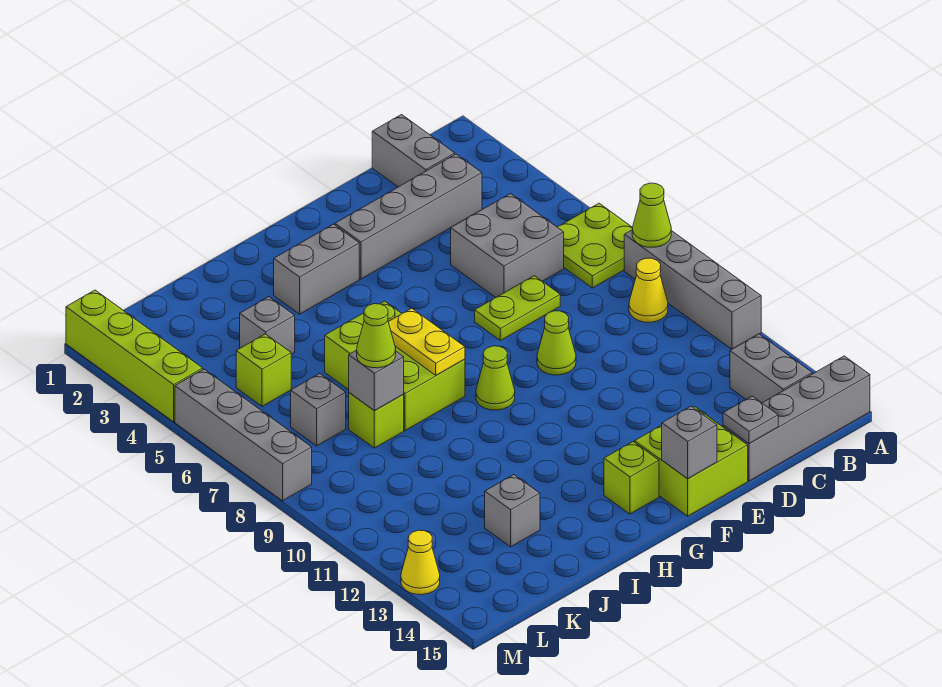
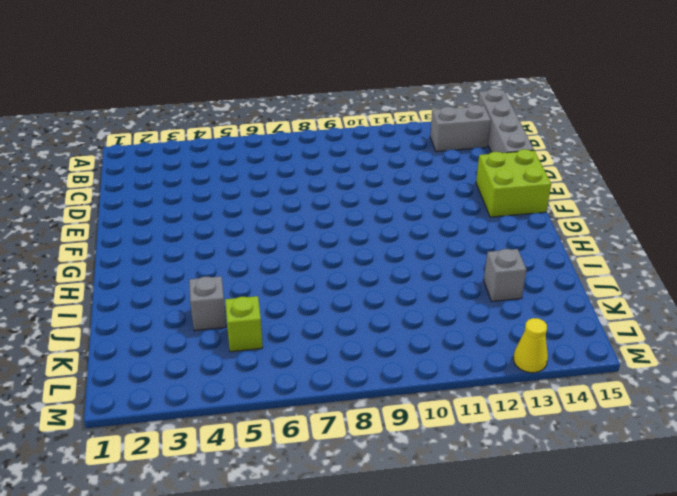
none -> lime plate A6:B7 level 1
none -> grey brick A8:A11 level 1
none -> yellow cone B9 level 1

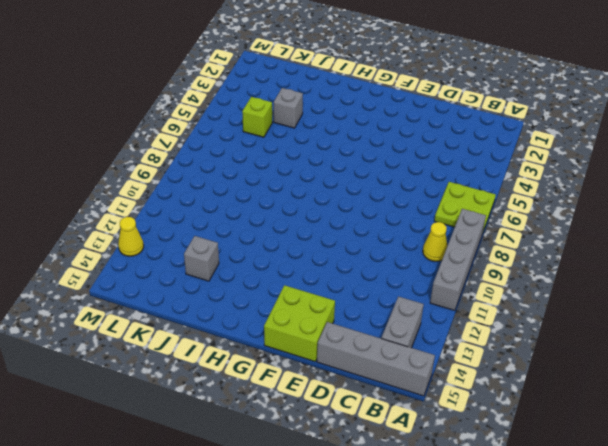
none -> grey brick C1:C2 level 1
none -> grey brick C3:F3 level 1
none -> grey brick C5:D6 level 1

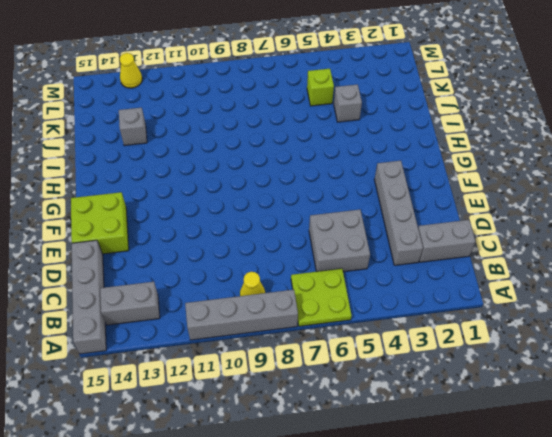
none -> lime plate D7:E7 level 1
none -> lime cone E9 level 1
none -> grey brick G3:H3 level 1

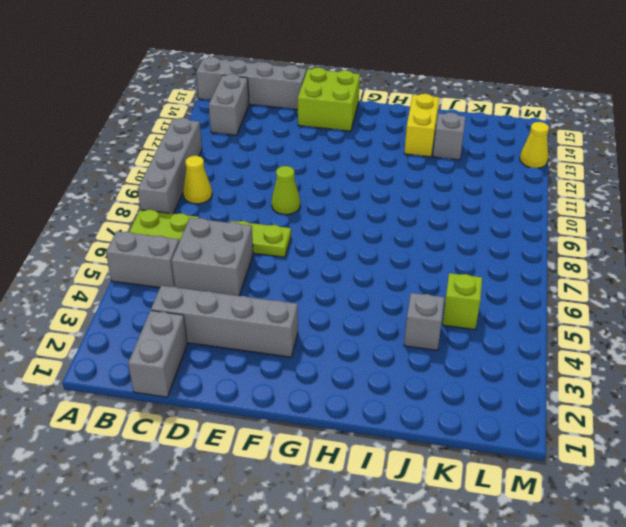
grey brick A5:B5 level 1 -> grey brick G3:H3 level 1
yellow brick I13:I14 level 1 -> none
none -> lime cone G9 level 1
none -> lime brick G14 level 1
none -> lime brick H6:I8 level 1

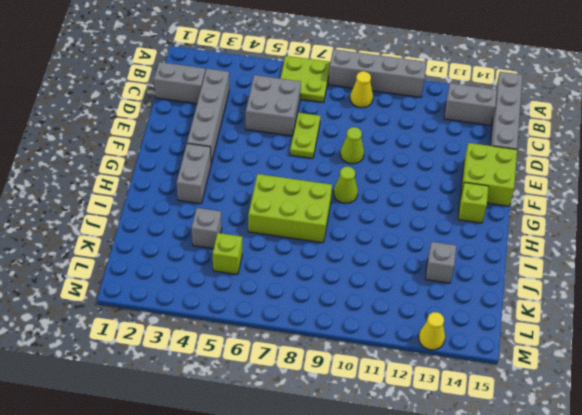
none -> lime brick J8 level 1
none -> grey brick K7 level 1
none -> lime brick M1:M4 level 1

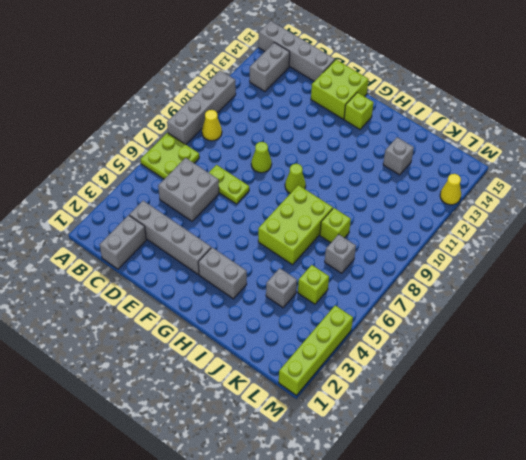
none -> grey brick M5:M8 level 1
none -> lime cone A8 level 2
none -> grey plate D15 level 2

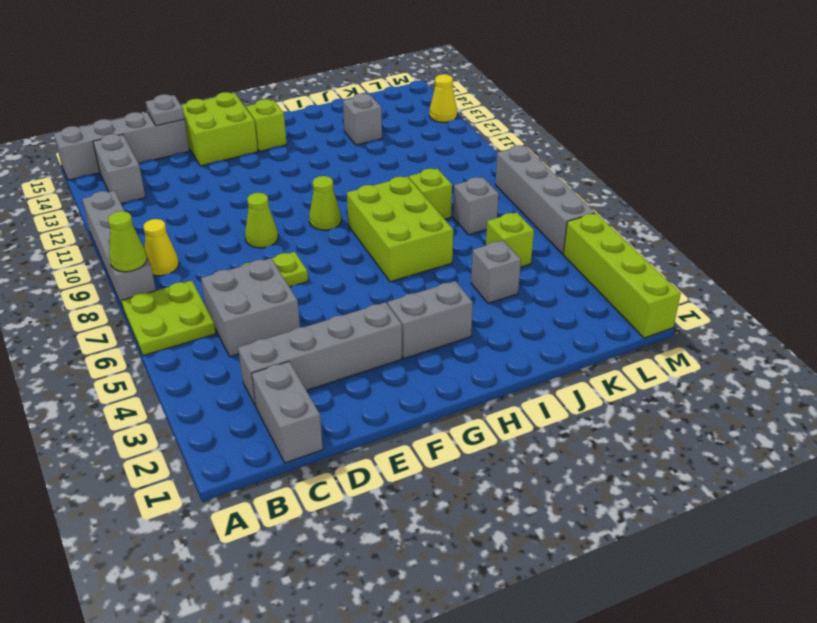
none -> grey brick F15 level 2
none -> yellow plate H7:H8 level 2
none -> grey brick J8 level 2

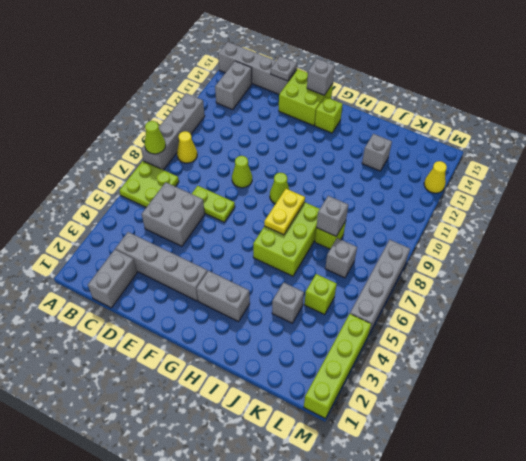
none -> lime cone J8 level 3

